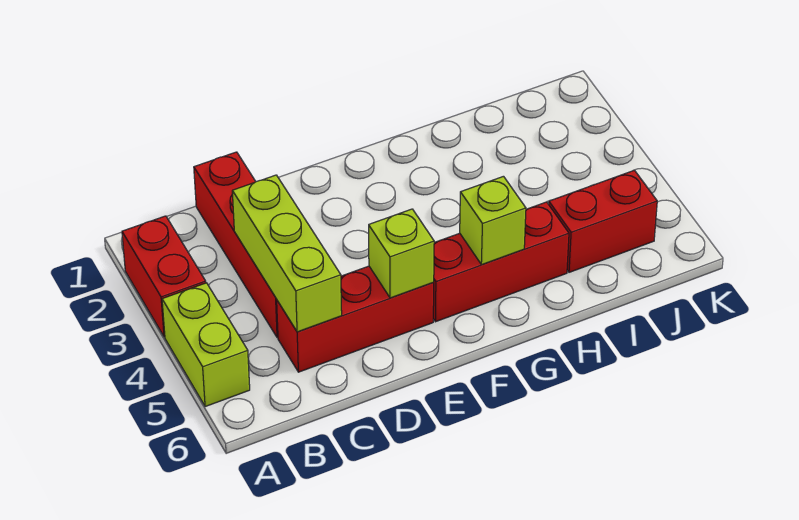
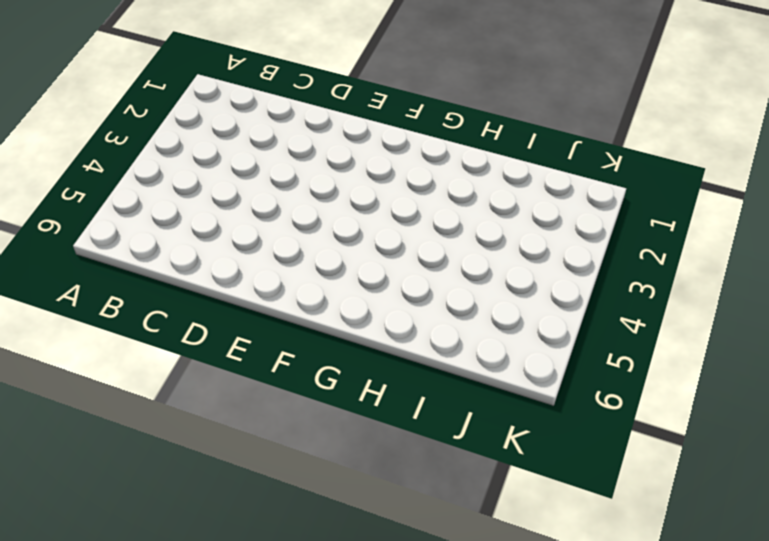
none -> red brick A2:A3 level 1
none -> lime brick A4:A5 level 1

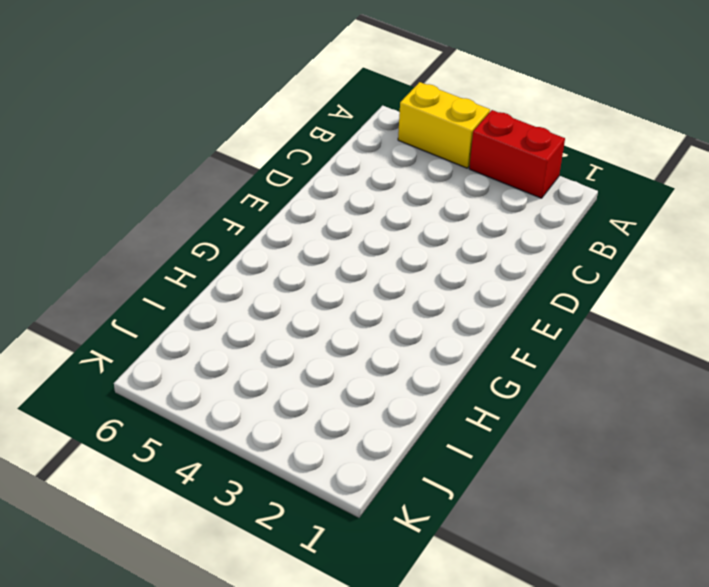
yellow brick A4:A5 level 1 -> lime brick A4:A5 level 1
none -> red brick C1:C4 level 1
none -> red brick C5:E5 level 1

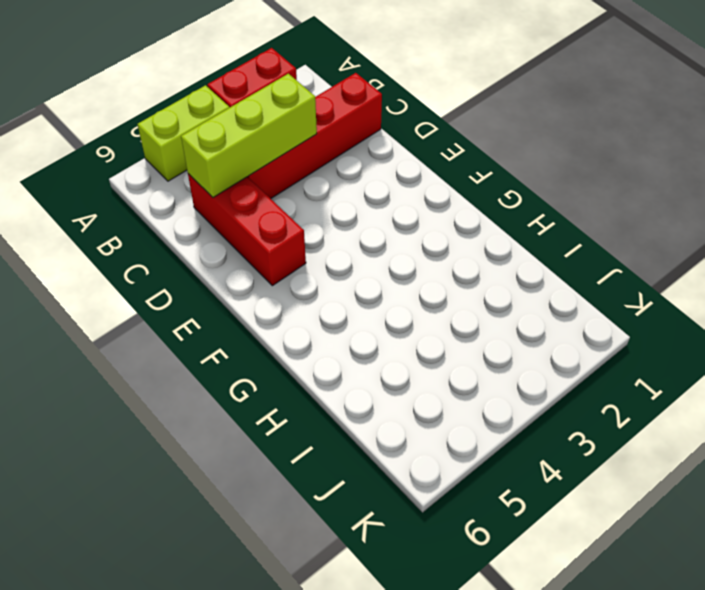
none -> red brick F5:H5 level 1
none -> red brick I5:J5 level 1

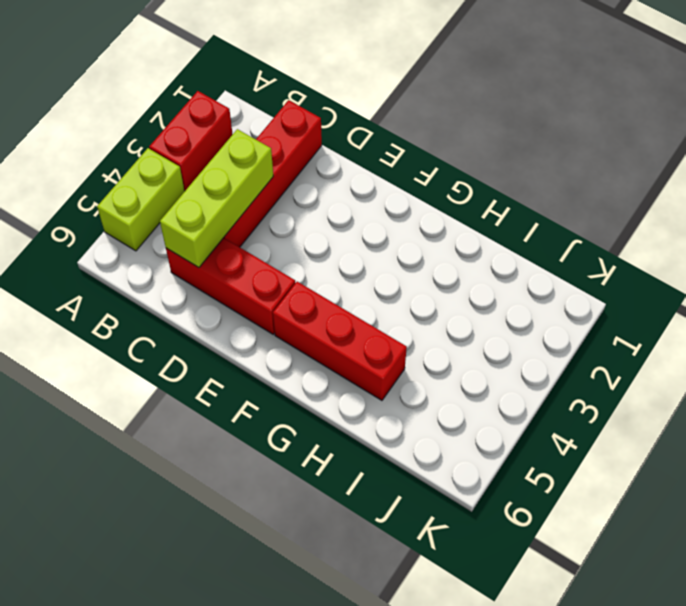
none -> red brick I5:J5 level 1
none -> lime brick E5 level 2

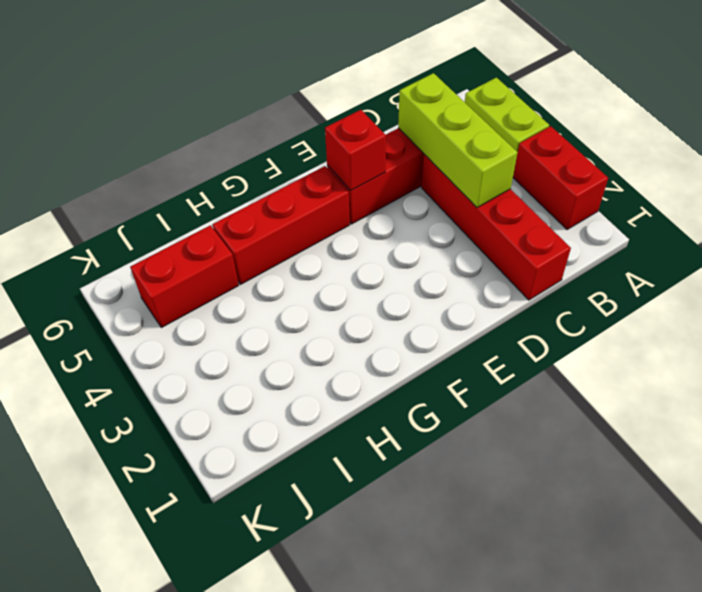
red brick E5 level 2 -> lime brick E5 level 2
none -> lime brick G5 level 2

